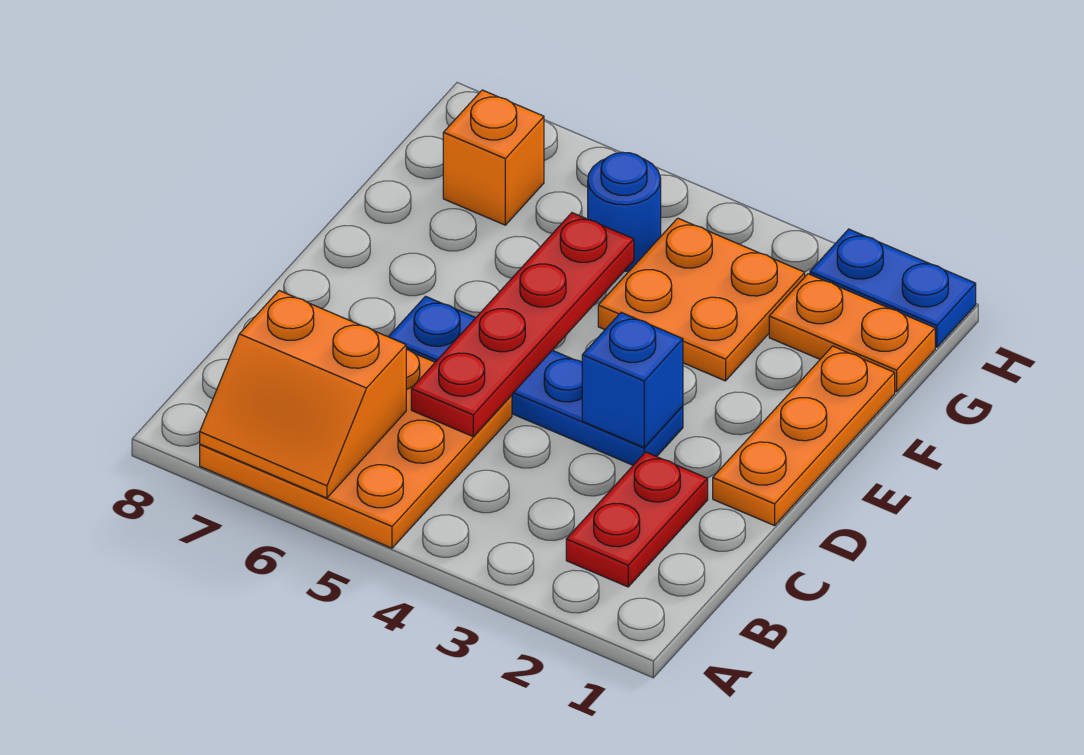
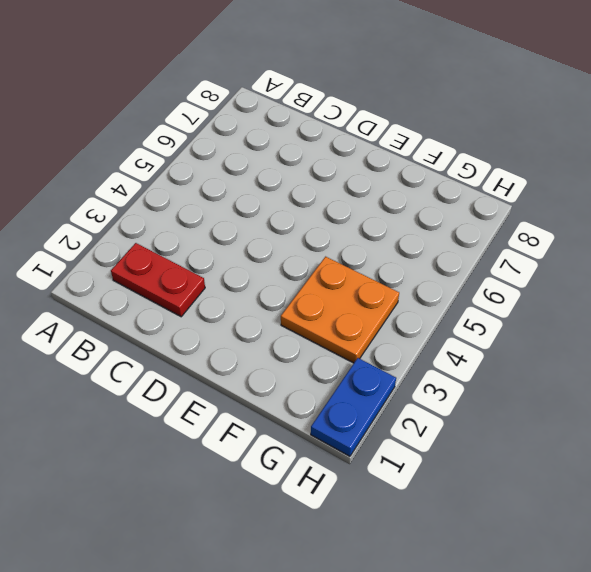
none -> orange plate A5:C7 level 1
none -> orange plate D1:F1 level 1
none -> blue plate D3:D6 level 1

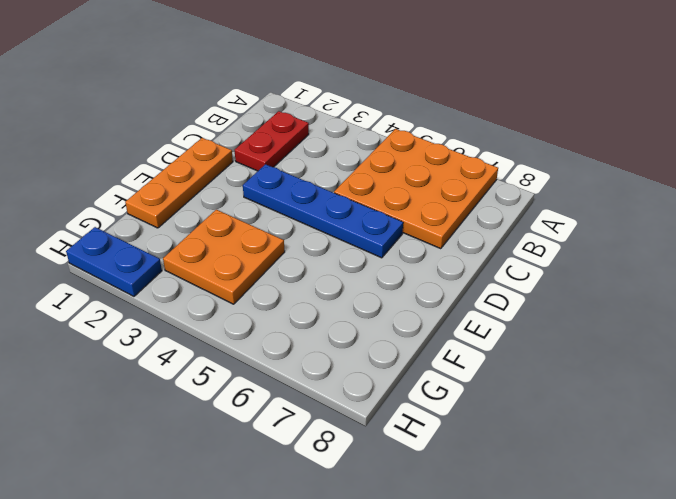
none -> orange plate G1:G2 level 1
none -> blue round brick G5 level 1
none -> orange brick G7 level 1

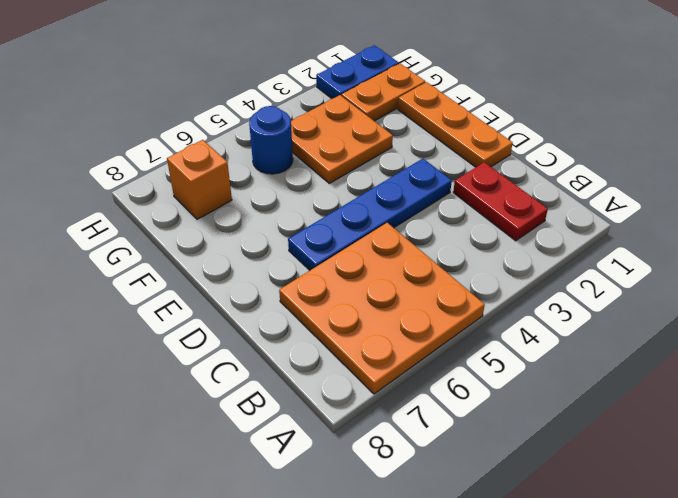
none -> orange slope A6:B7 level 2 top B
none -> red plate C5:F5 level 2
none -> blue brick D3 level 2

